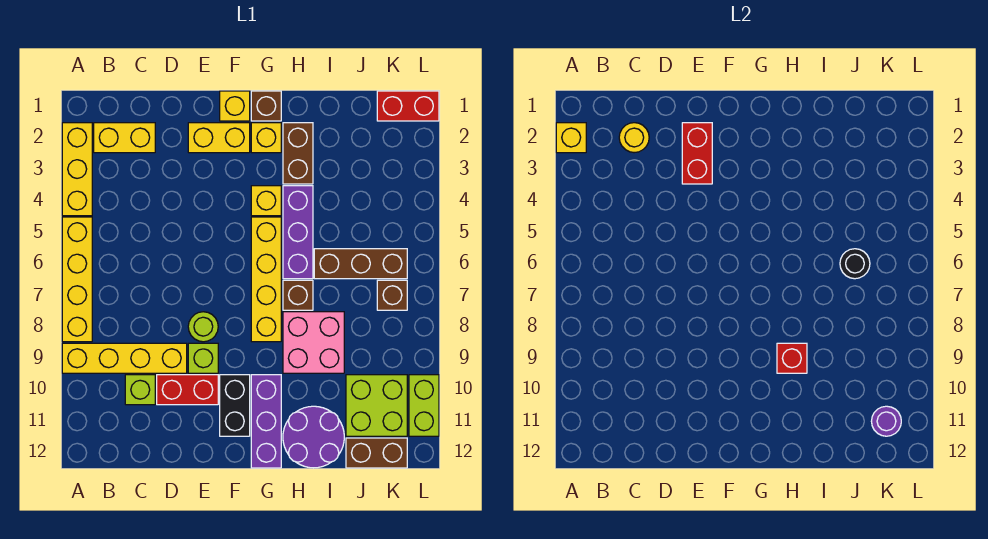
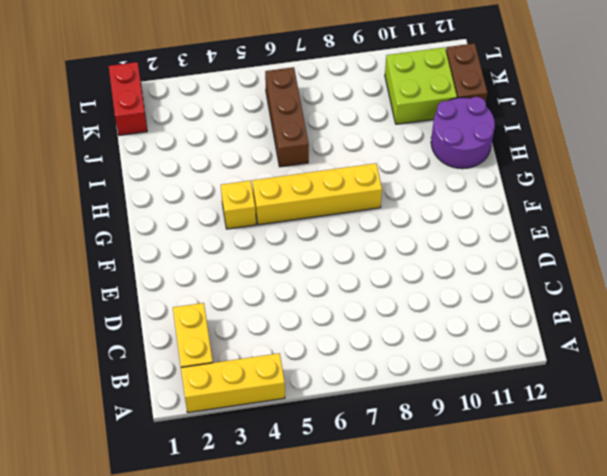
none -> yellow brick A5:A8 level 1
none -> yellow brick A9:D9 level 1
none -> lime brick C10 level 1
none -> red brick D10:E10 level 1

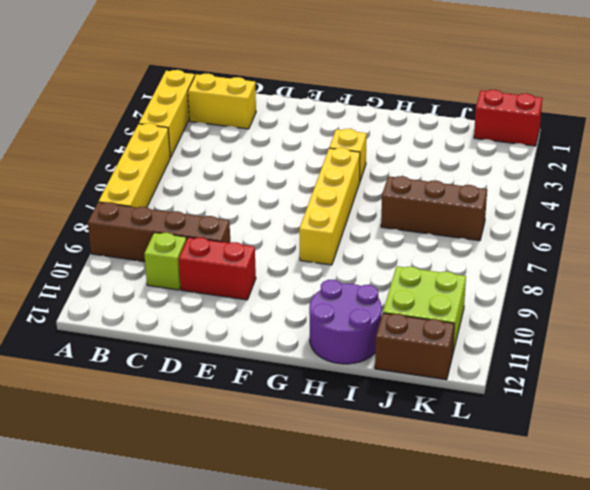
brown brick A9:D9 level 1 -> yellow brick A9:D9 level 1
none -> yellow brick E2:F2 level 1
none -> lime round brick E8 level 1
none -> lime brick E9 level 1
none -> yellow brick F1 level 1

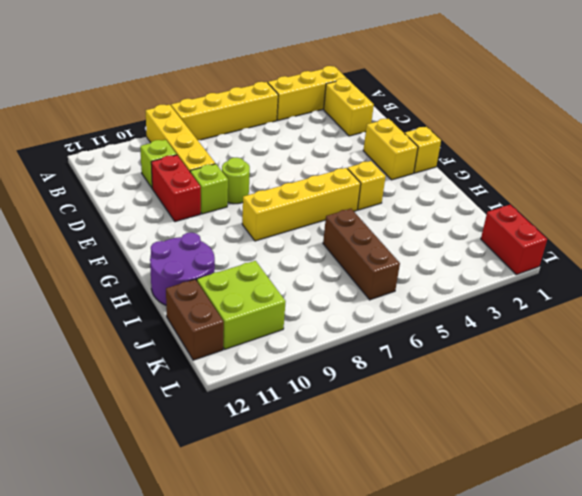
none -> black brick F10:F11 level 1
none -> brown brick G1 level 1
none -> yellow brick G2 level 1
none -> purple brick G10:G12 level 1

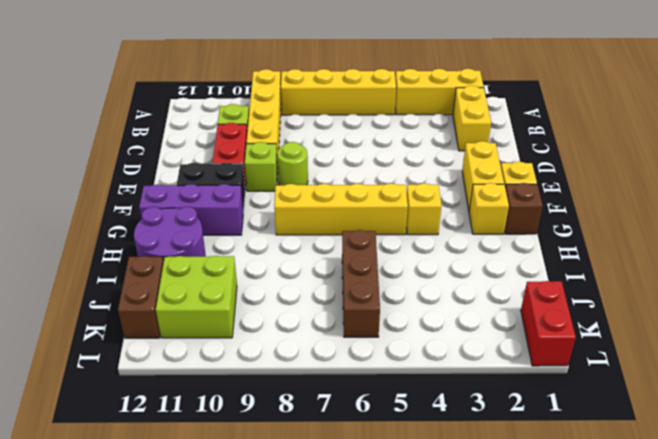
none -> brown brick H2:H3 level 1
none -> purple brick H4:H6 level 1
none -> brown brick H7 level 1
none -> pink brick H8:I9 level 1

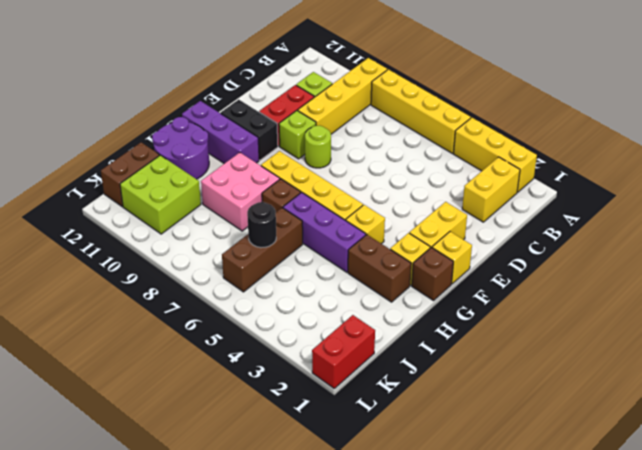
none -> brown brick K7 level 1
none -> lime brick L10:L11 level 1
none -> yellow brick A2 level 2
none -> yellow round brick C2 level 2

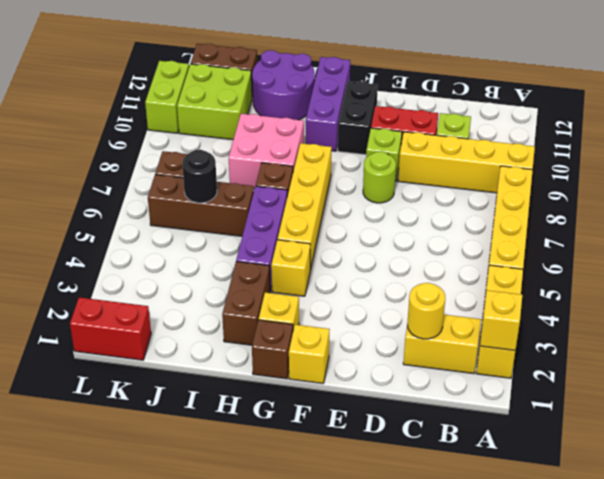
none -> yellow brick E2:F2 level 1
none -> red brick E2:E3 level 2
none -> red brick H9 level 2
none -> purple round brick K11 level 2

